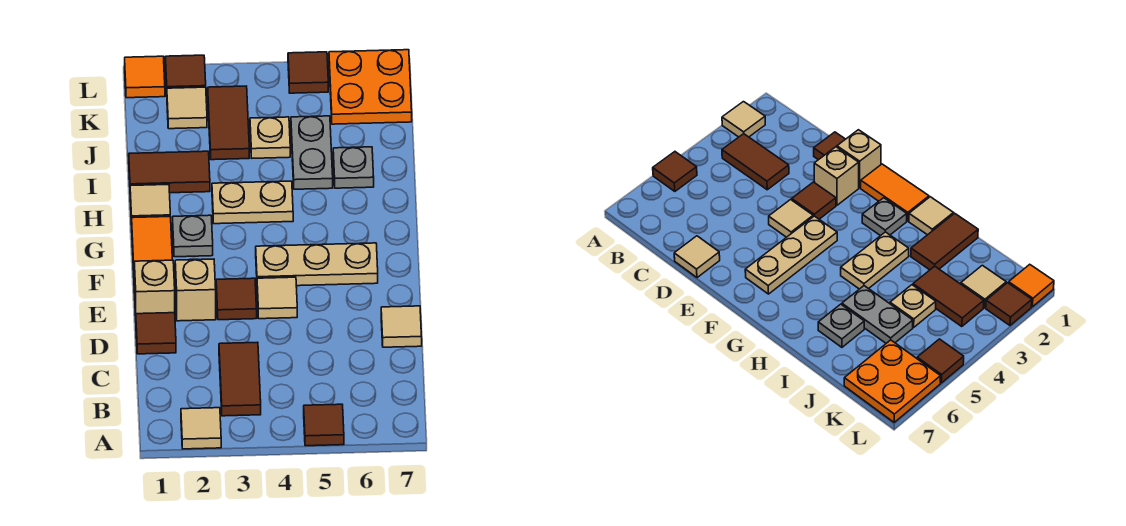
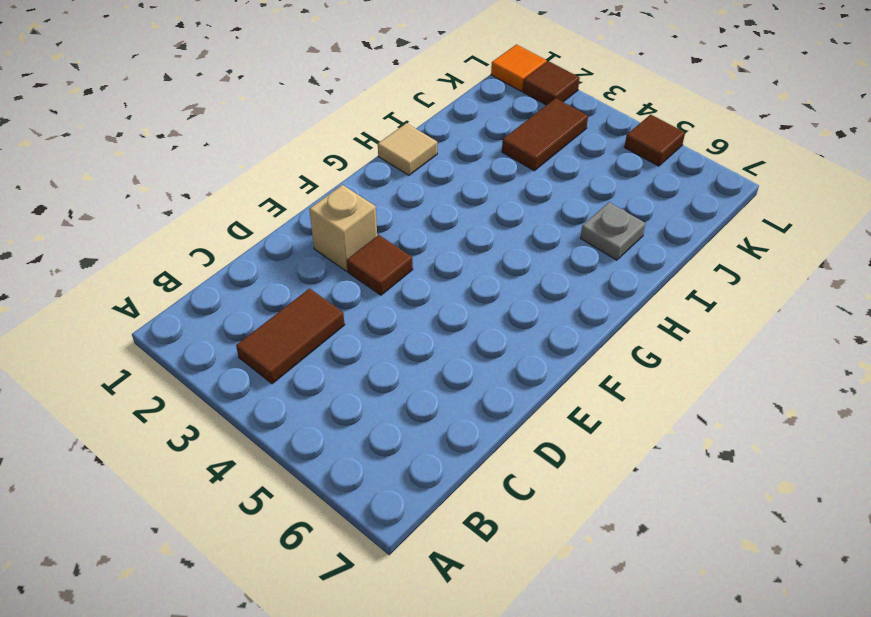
none -> tan tile A2 level 1
none -> brown tile A5 level 1
none -> brown tile D1 level 1

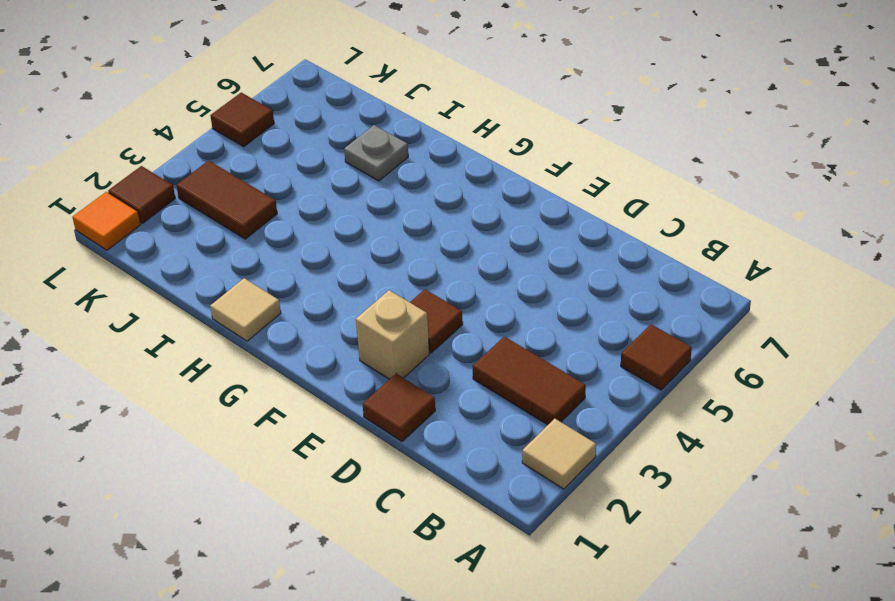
none -> tan tile D7 level 1
none -> tan brick E1 level 1
none -> tan tile E4 level 1

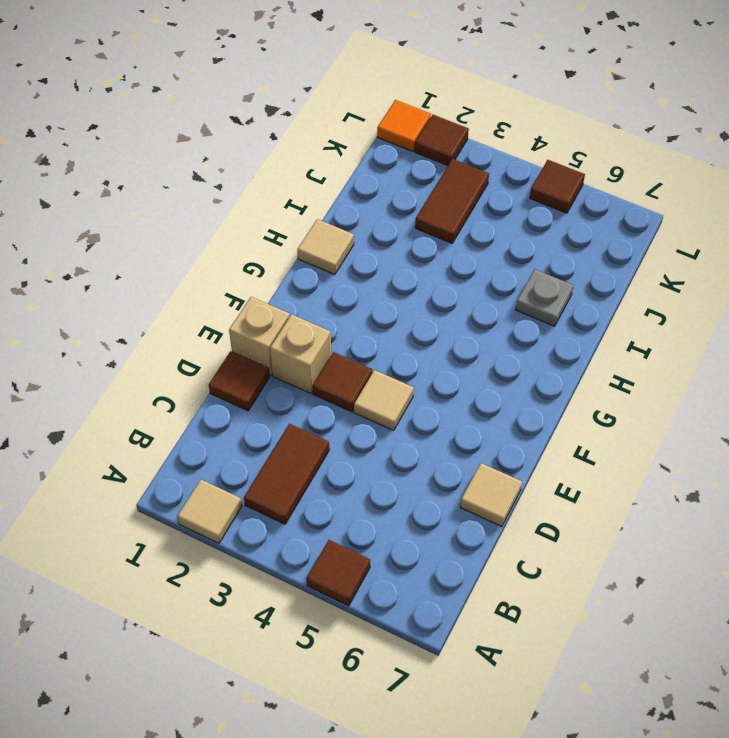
none -> orange tile F1:G1 level 1
none -> tan plate F4:F6 level 1
none -> grey plate G2 level 1

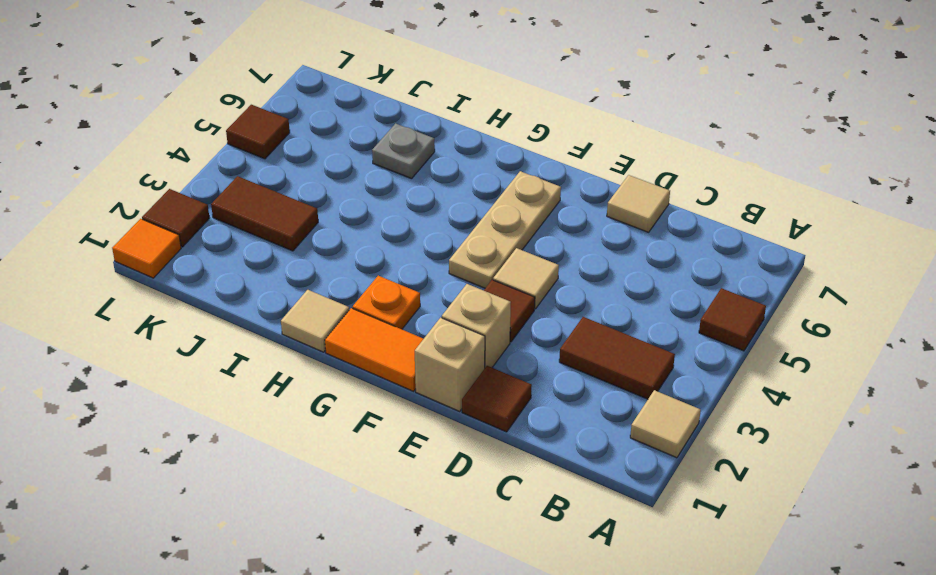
orange plate G2 level 1 -> grey plate G2 level 1
none -> tan plate H3:H4 level 1
none -> brown tile I1:I2 level 1
none -> grey plate I5:J5 level 1

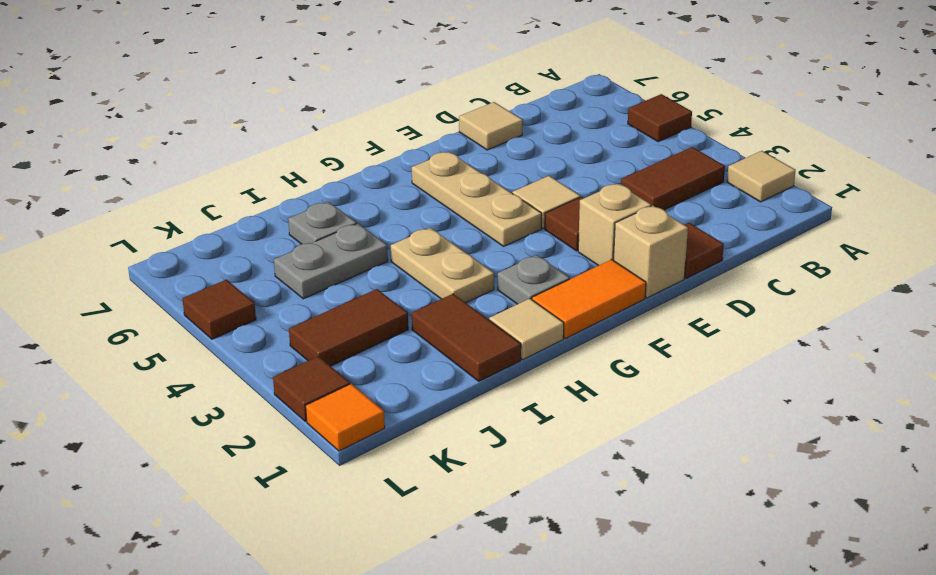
none -> tan plate J4 level 1
none -> tan tile K2 level 1
none -> orange plate K6:L7 level 1

